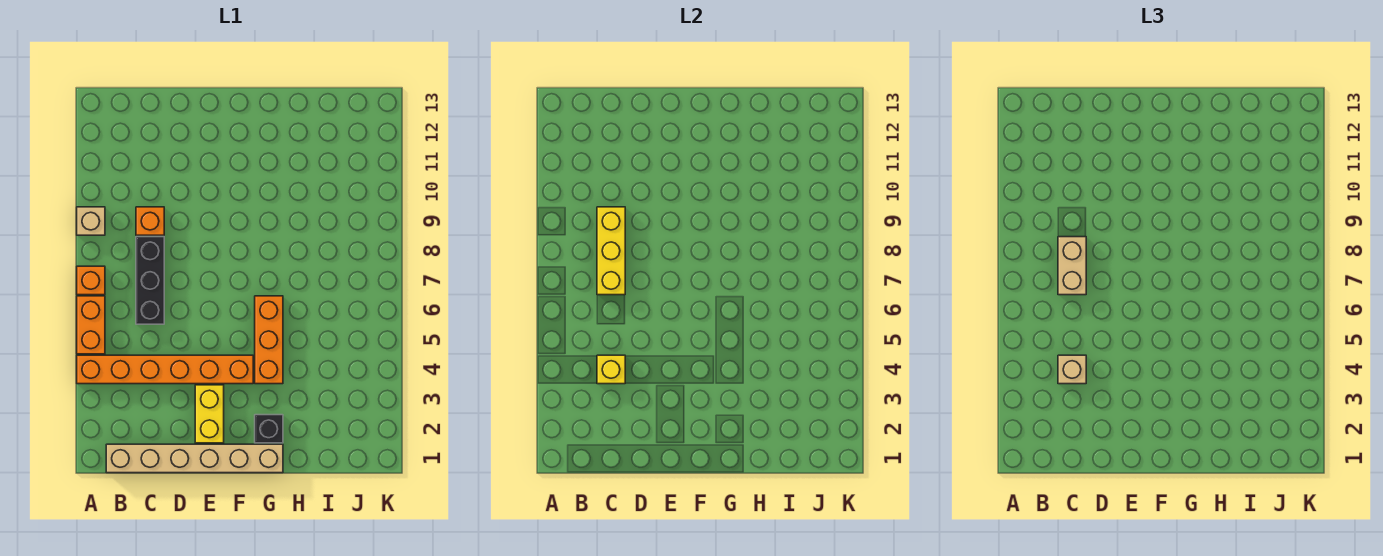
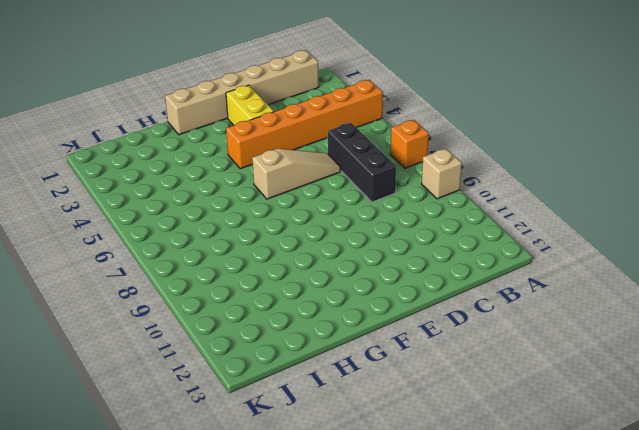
tan slope D6:F6 level 1 top F -> none
none -> orange brick A5:A6 level 1
none -> orange brick C9 level 1
none -> black brick G2 level 1

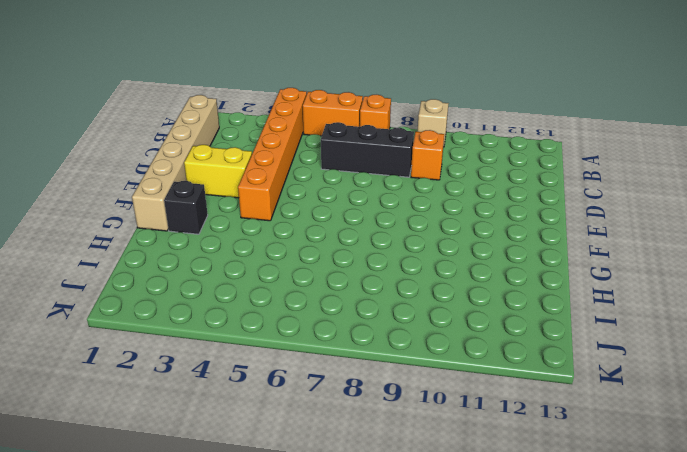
none -> orange brick G4:G6 level 1
none -> yellow brick C4 level 2
none -> yellow brick C7:C9 level 2

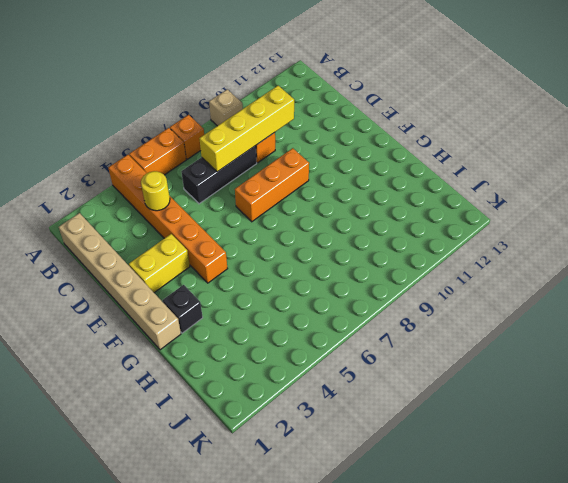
yellow round brick C4 level 2 -> yellow brick C4 level 2
yellow brick C7:C10 level 2 -> yellow brick C7:C9 level 2
orange brick E7:E9 level 1 -> orange brick G4:G6 level 1
none -> tan brick C4 level 3
none -> tan brick C7:C8 level 3

